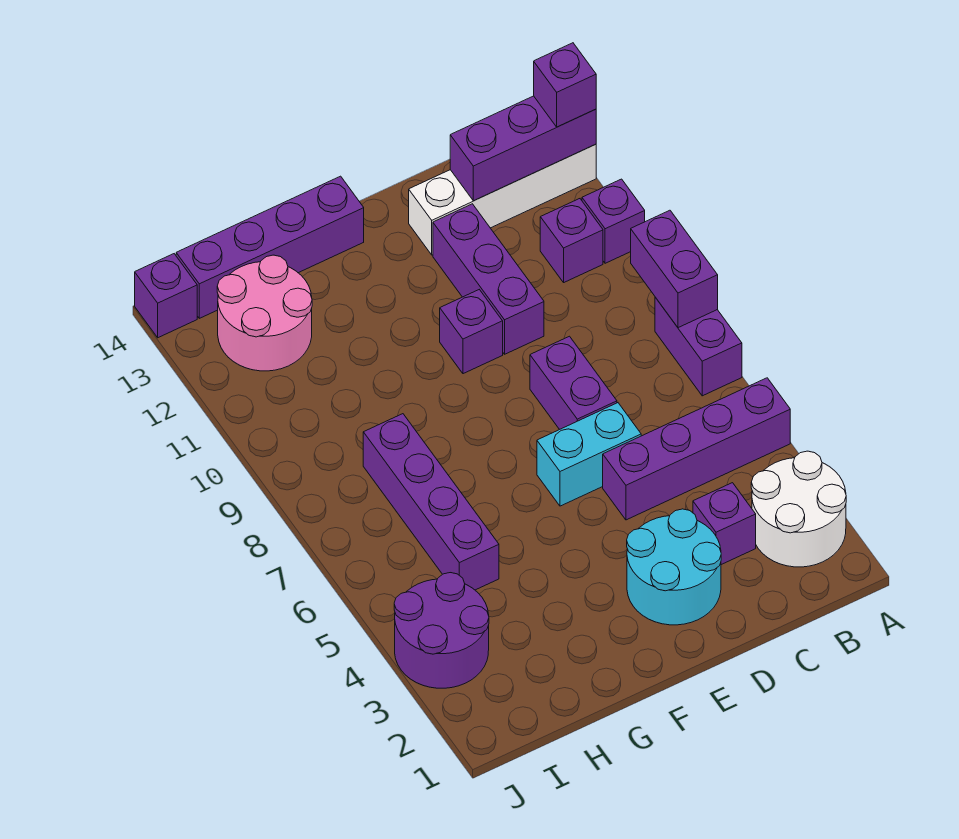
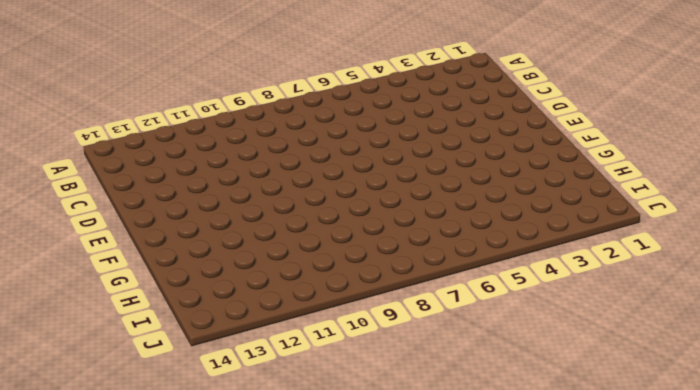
none -> white round brick A2:B3 level 1
none -> purple brick A5:D5 level 1
none -> purple brick A7:A8 level 1

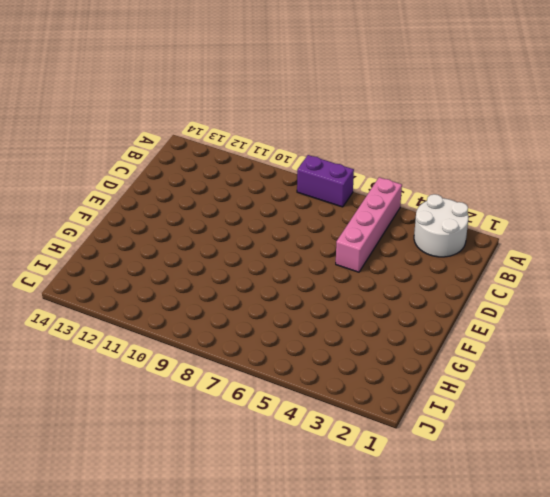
pink brick A5:D5 level 1 -> purple brick A5:D5 level 1
none -> purple brick A11 level 1
none -> white brick A13:D13 level 1
none -> purple brick B11 level 1

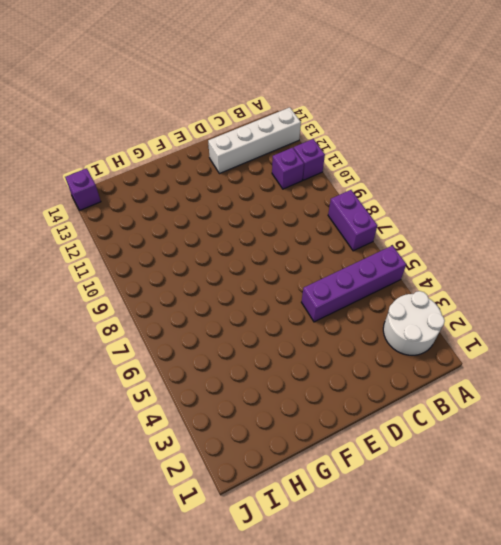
none -> purple brick C3 level 1
none -> cyan round brick D2:E3 level 1
none -> cyan brick D6:E6 level 1

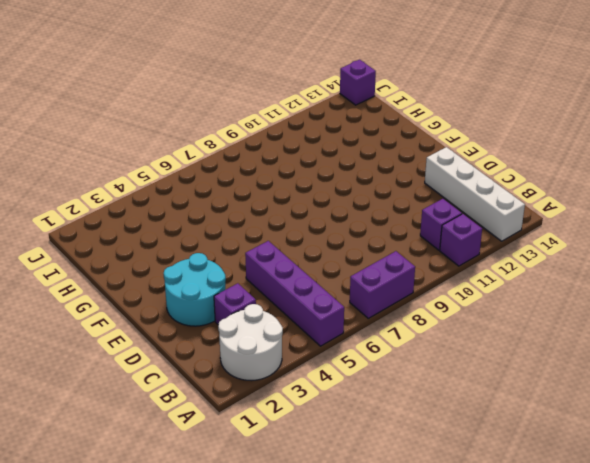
none -> cyan brick D6:E6 level 1
none -> purple brick D7:D8 level 1
none -> purple brick D10:D12 level 1

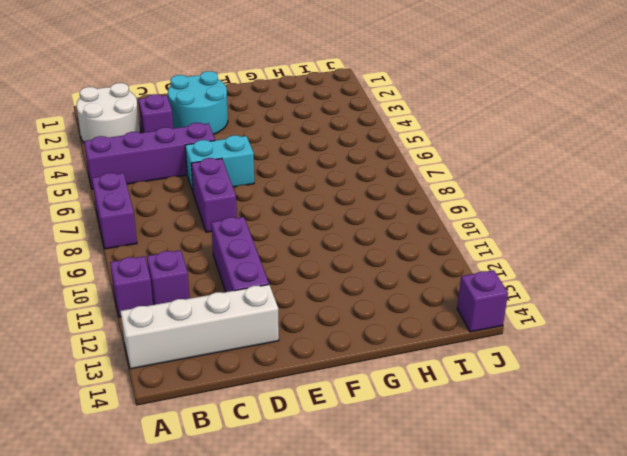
none -> purple brick E10 level 1
none -> purple brick F14:I14 level 1
none -> purple brick H5:H8 level 1

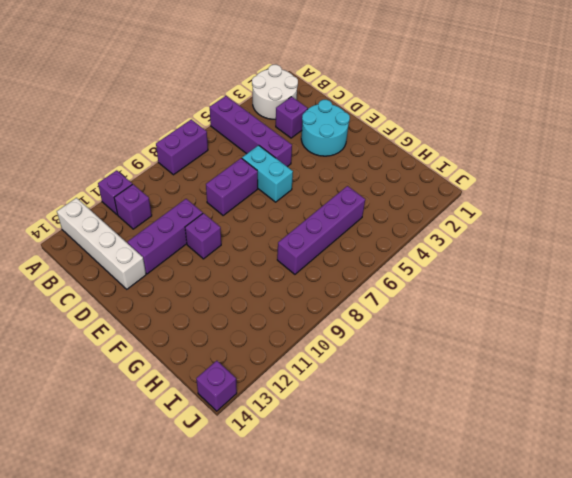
none -> purple brick F14:I14 level 1
none -> pink round brick H12:I13 level 1
none -> purple round brick I3:J4 level 1

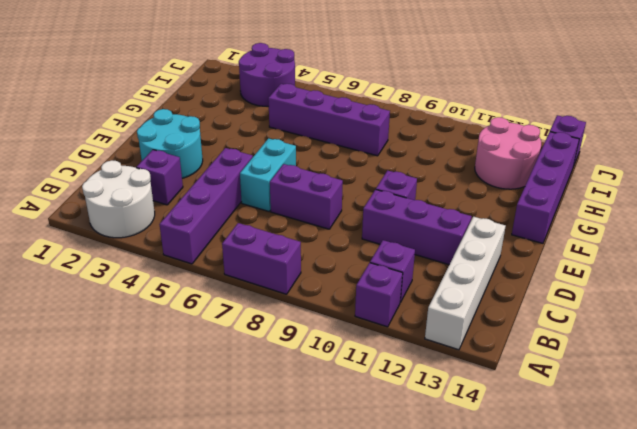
none -> purple brick A8:A9 level 2
none -> purple brick A13:C13 level 2
none -> purple brick A13 level 3

